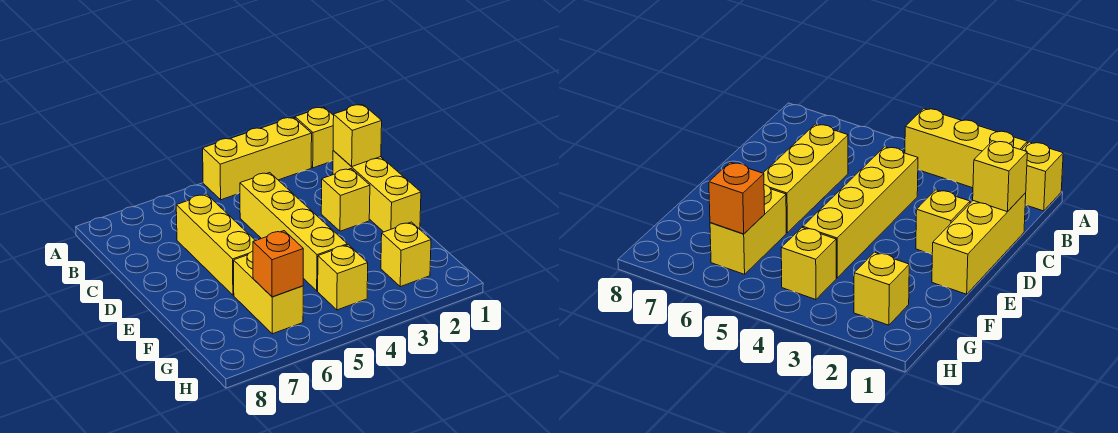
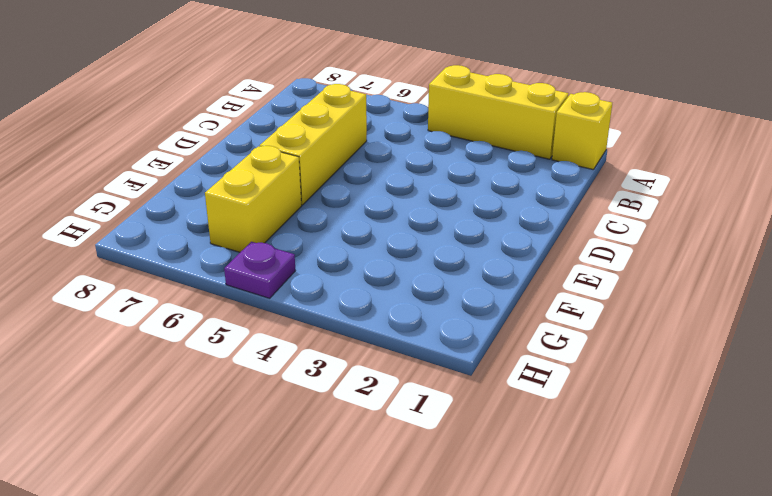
purple plate H5 level 1 -> none
none -> yellow brick C1:E1 level 1
none -> yellow brick C4:F4 level 1

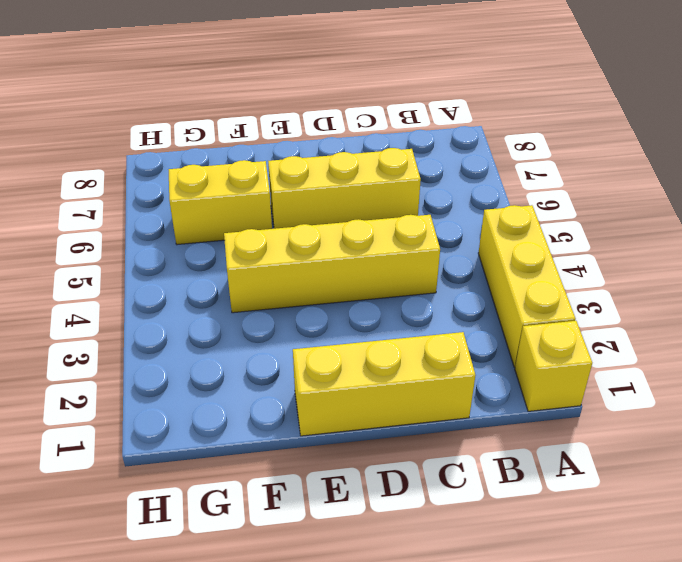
none -> yellow brick D2 level 1
none -> yellow brick G2 level 1

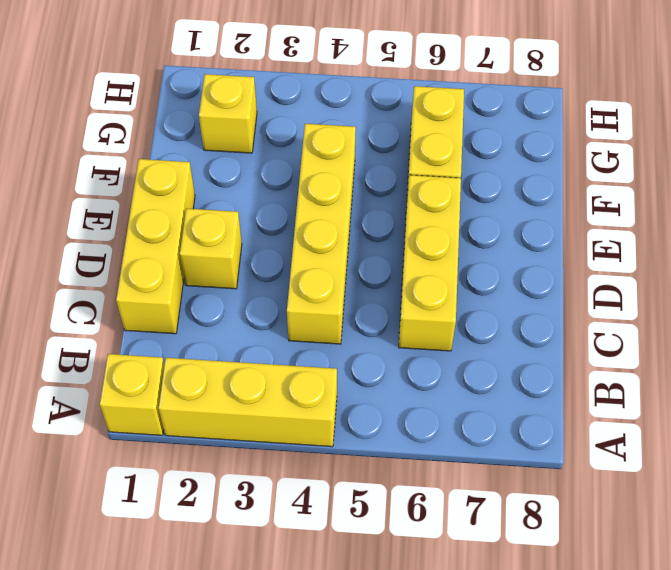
none -> yellow brick G4 level 1
none -> yellow brick C1 level 2

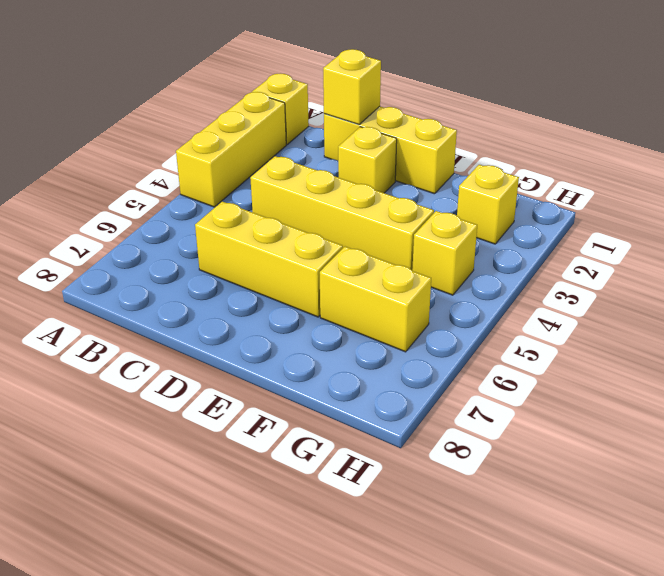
none -> orange brick G6 level 2

